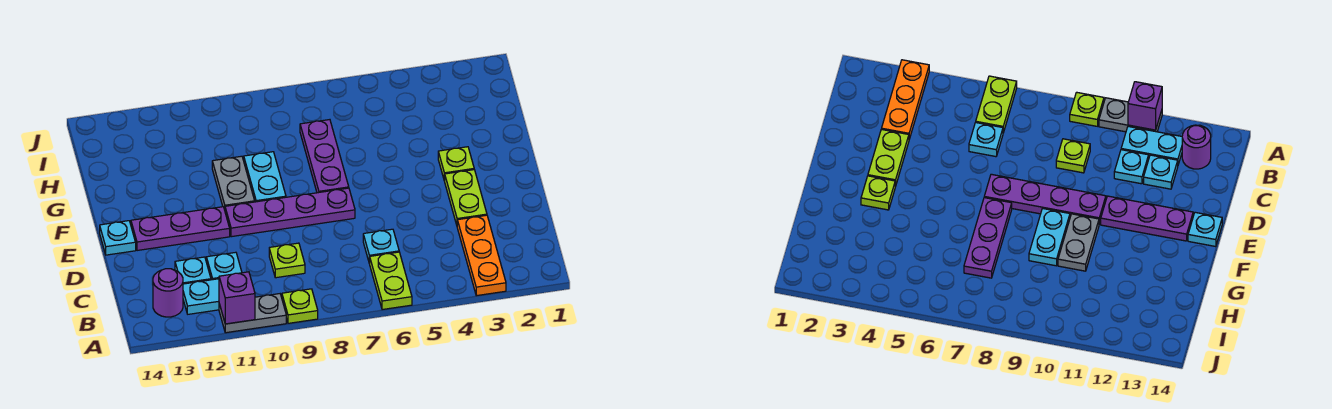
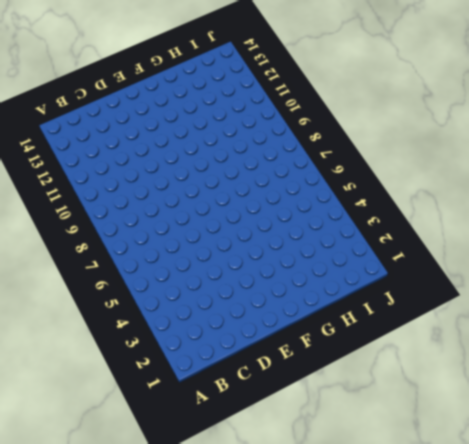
none -> orange plate A3:C3 level 1
none -> lime plate A6:B6 level 1
none -> lime plate A9 level 1

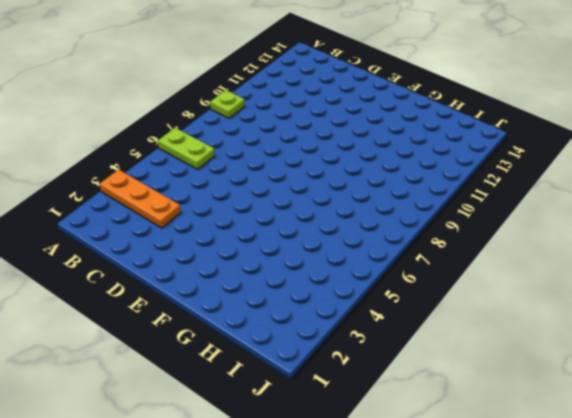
none -> grey plate A10:A11 level 1
none -> cyan plate B11:B12 level 1
none -> purple round brick B13 level 1

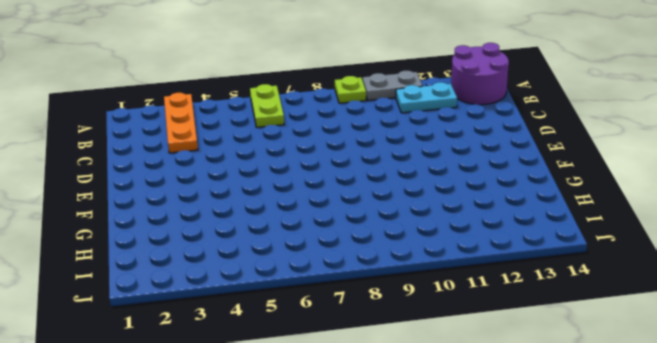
purple round brick A13:B14 level 1 -> purple round brick B13 level 1
none -> cyan plate C6 level 1
none -> lime plate C9 level 1
none -> cyan plate C11 level 1

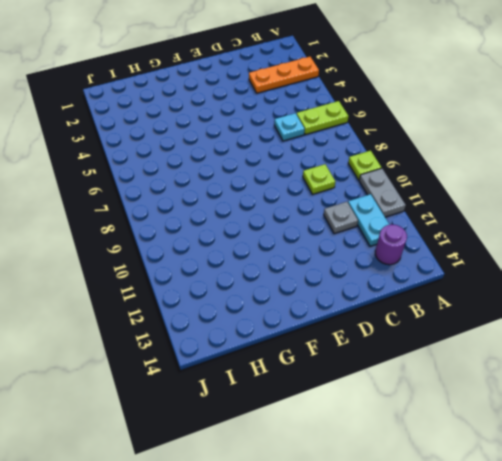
grey plate C11 level 1 -> cyan plate C11 level 1
none -> cyan plate C12 level 1
none -> lime plate D3:E3 level 1
none -> purple plate E7:E10 level 1

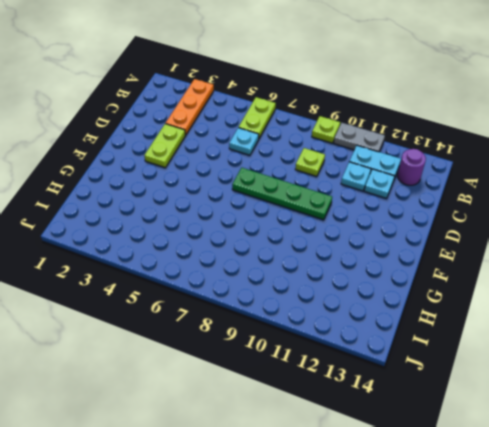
green plate E7:E10 level 1 -> purple plate E7:E10 level 1
none -> purple plate E11:E13 level 1
none -> cyan plate E14 level 1
none -> lime plate F3 level 1

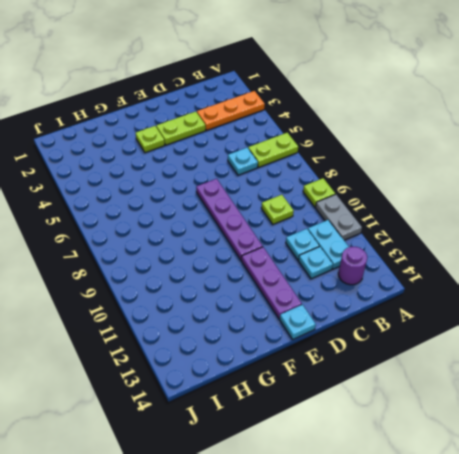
none -> purple plate F7:H7 level 1
none -> cyan plate F9:G9 level 1
none -> grey plate F10:G10 level 1

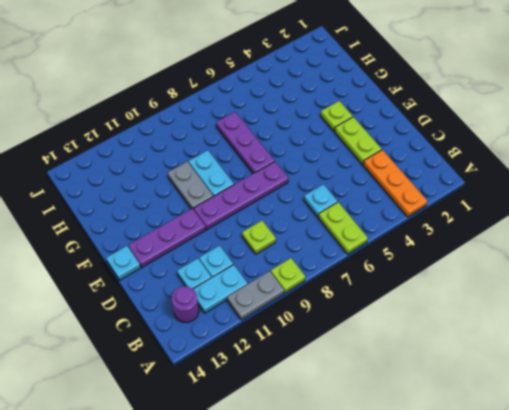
none -> purple brick A11 level 2

